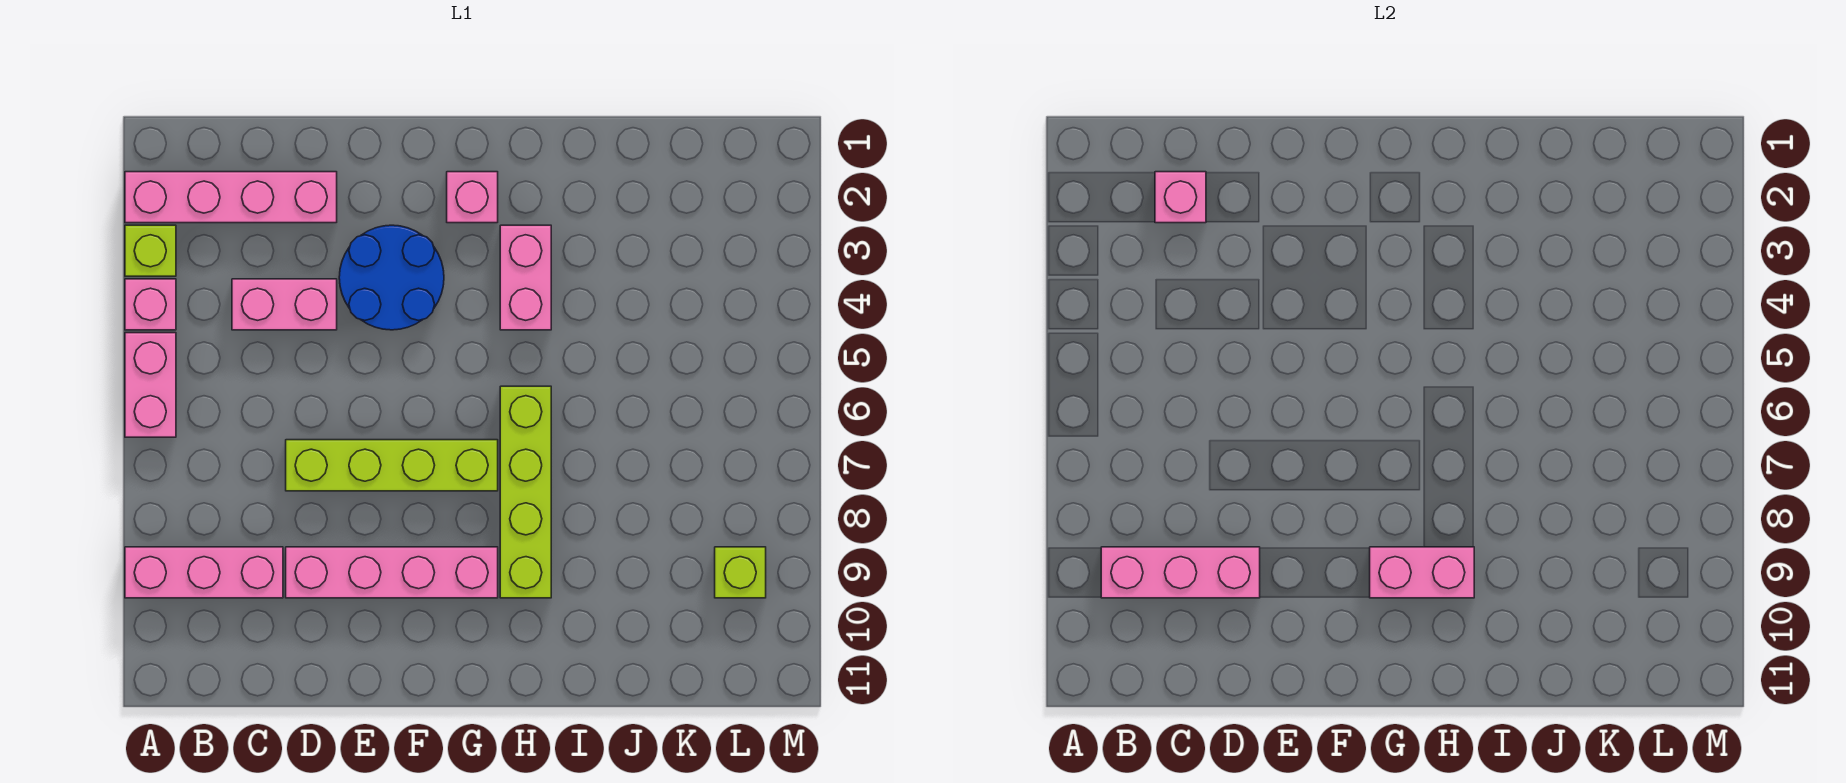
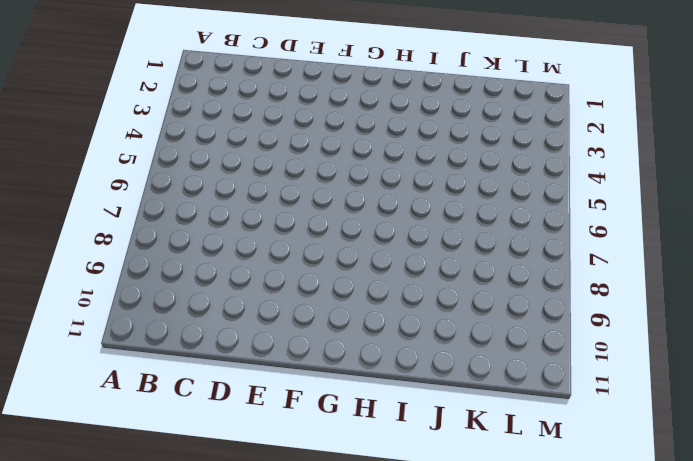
none -> pink brick A2:D2 level 1
none -> lime brick A3 level 1
none -> pink brick A4 level 1

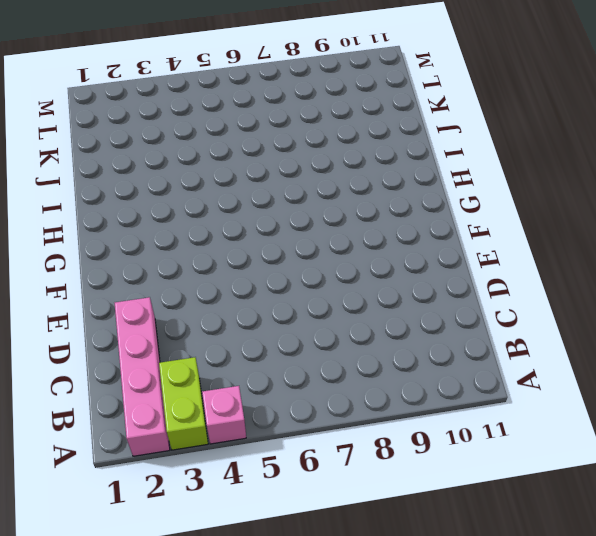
lime brick A3:B3 level 1 -> lime brick A3 level 1
none -> pink brick A5:A6 level 1
none -> pink brick A9:C9 level 1
none -> pink brick C4:D4 level 1

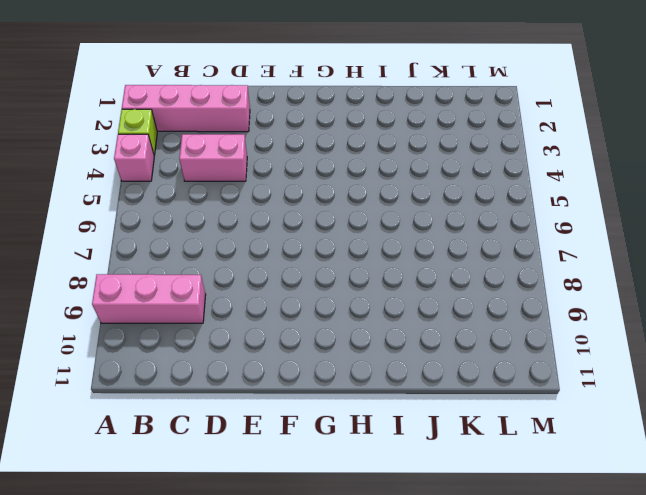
none -> pink brick A5:A6 level 1
none -> lime brick D7:G7 level 1
none -> pink brick D9:G9 level 1

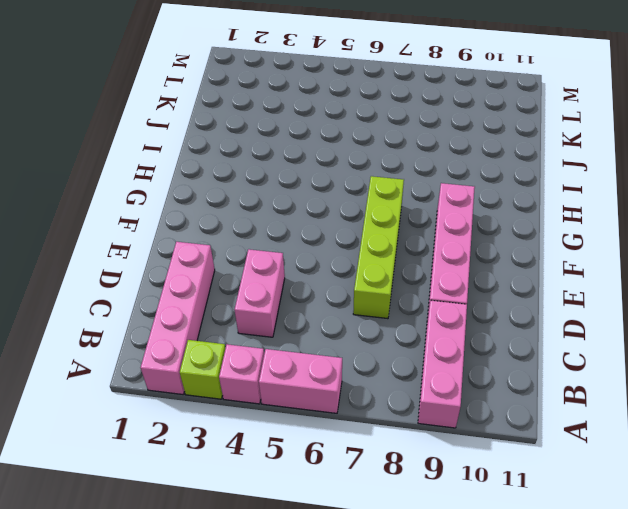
none -> blue round brick E3:F4 level 1
none -> pink brick G2 level 1
none -> pink brick H3:H4 level 1

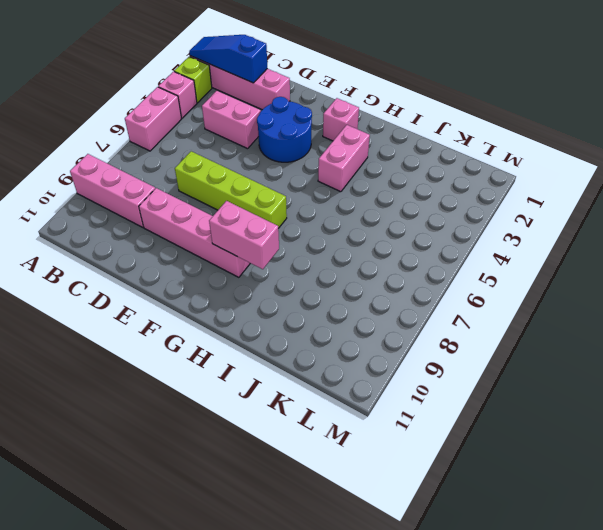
blue slope A2:C2 level 2 top C -> pink brick C2 level 2
none -> lime brick H6:H9 level 1
none -> lime brick L9 level 1
none -> pink brick B9:D9 level 2

